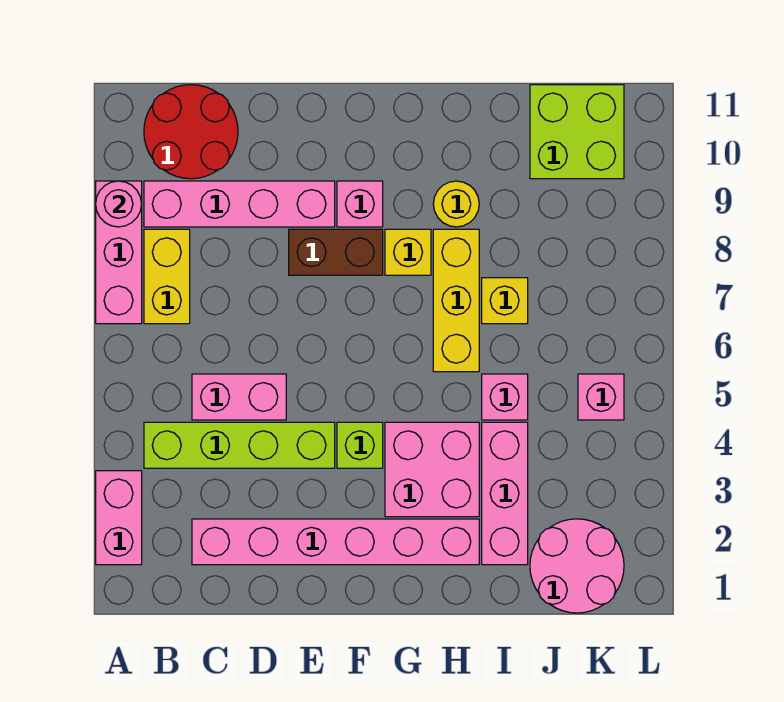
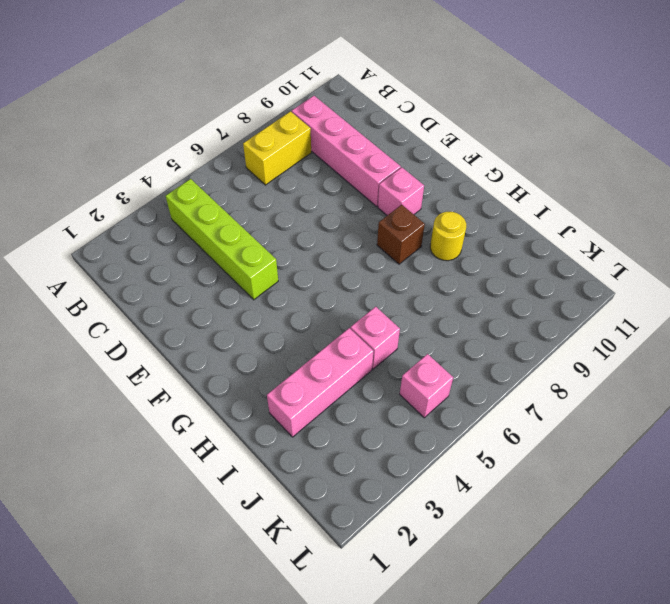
brown brick G8 level 1 -> yellow brick G8 level 1
none -> pink brick A2:A3 level 1
none -> pink brick A7:A9 level 1
none -> red round brick B10:C11 level 1

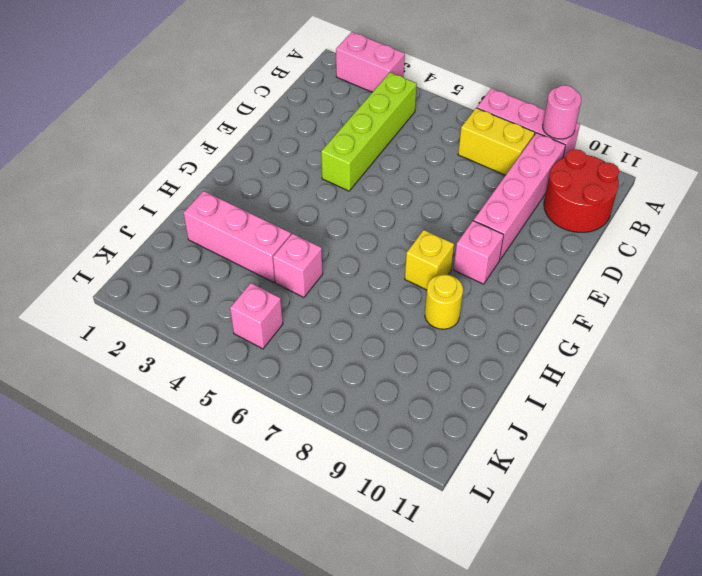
none -> pink brick C2:H2 level 1
none -> pink brick C5:D5 level 1
none -> brown brick E8:F8 level 1

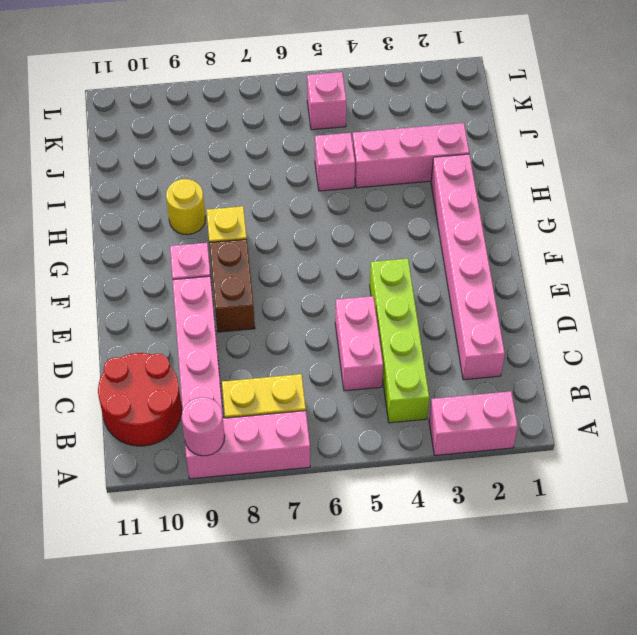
none -> lime brick F4 level 1
none -> pink brick G3:H4 level 1
none -> yellow brick H6:H8 level 1

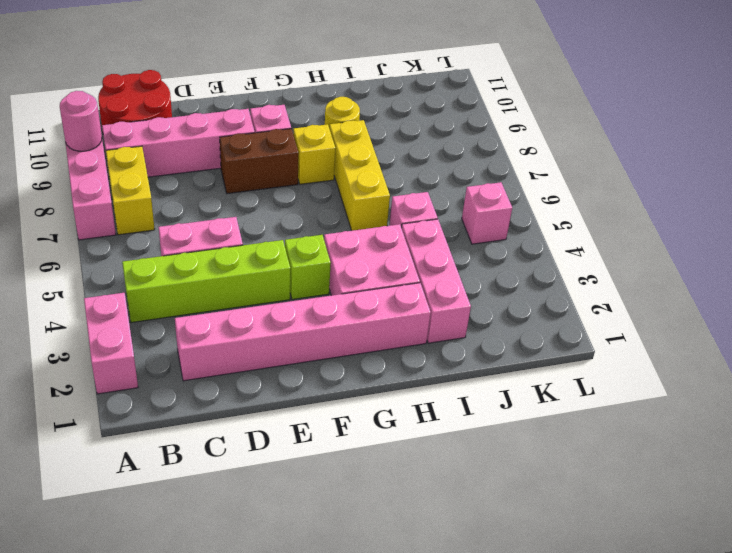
none -> yellow brick I7 level 1
none -> pink round brick J1:K2 level 1
none -> lime brick J10:K11 level 1

